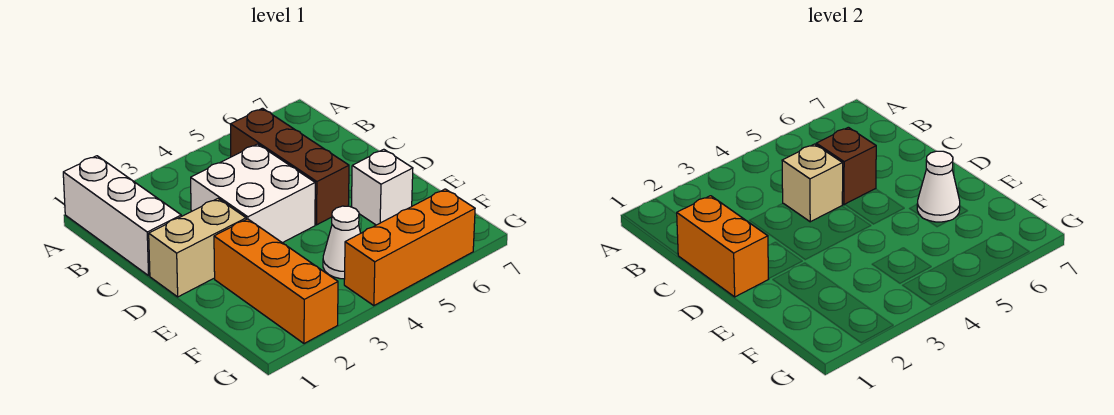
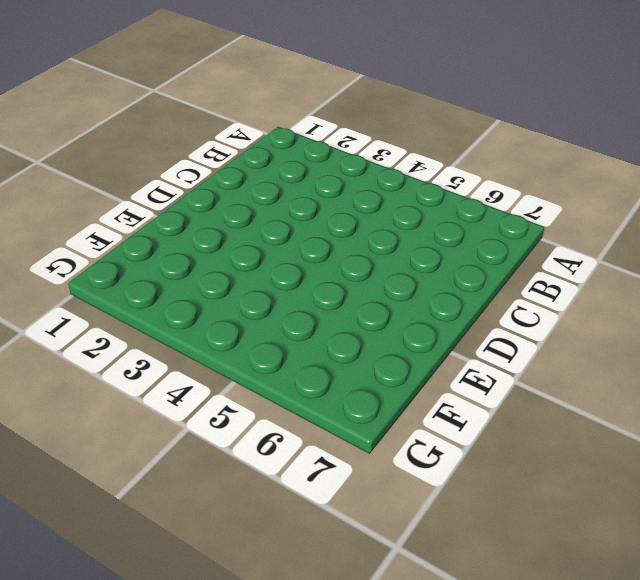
none -> white brick A1:C1 level 1
none -> brown brick B5:D5 level 1
none -> white brick C3:D4 level 1

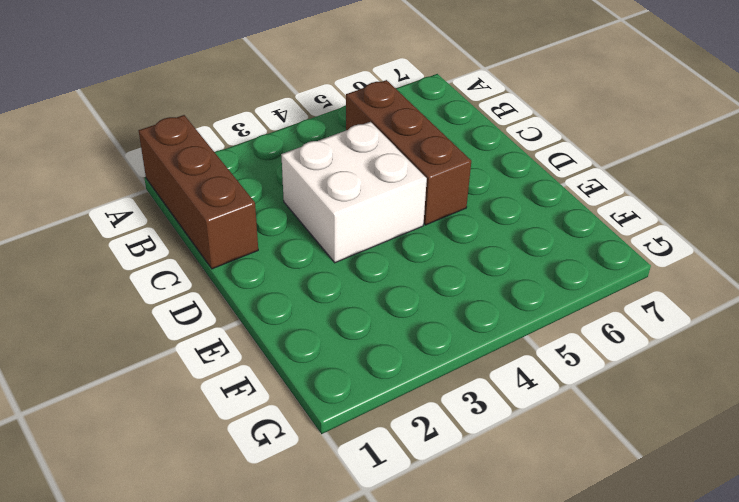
brown brick A1:C1 level 1 -> white brick A1:C1 level 1
none -> tan brick D1:D2 level 1
none -> orange brick E2:G2 level 1
none -> white brick E6 level 1

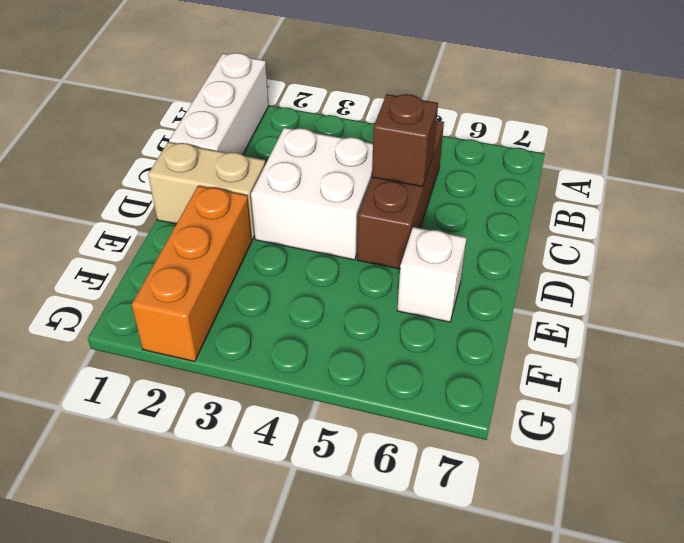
none -> white cone F4 level 1
none -> orange brick G4:G6 level 1
none -> orange brick C1:D1 level 2

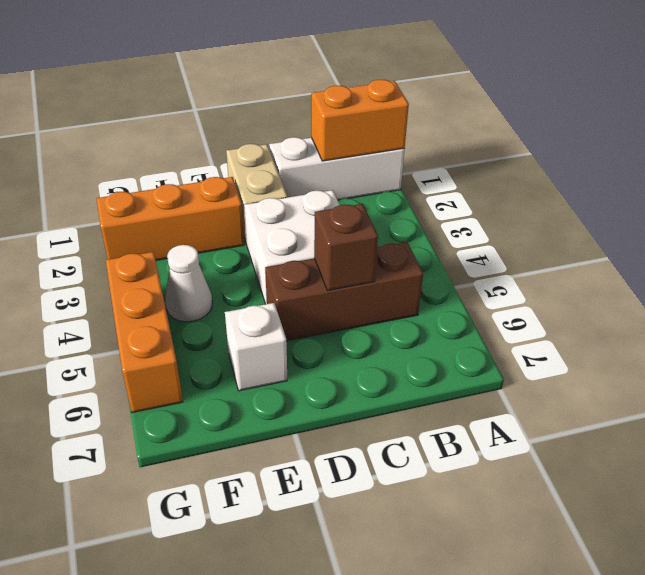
orange brick A1:B1 level 2 -> orange brick C1:D1 level 2
none -> tan brick C4 level 2
none -> white cone E6 level 2

